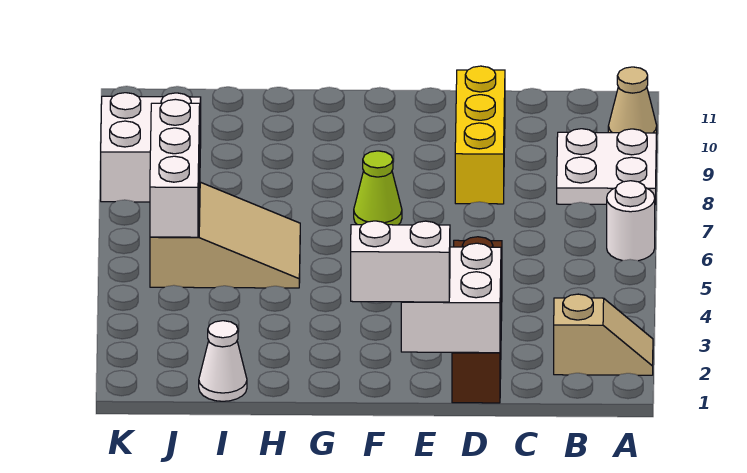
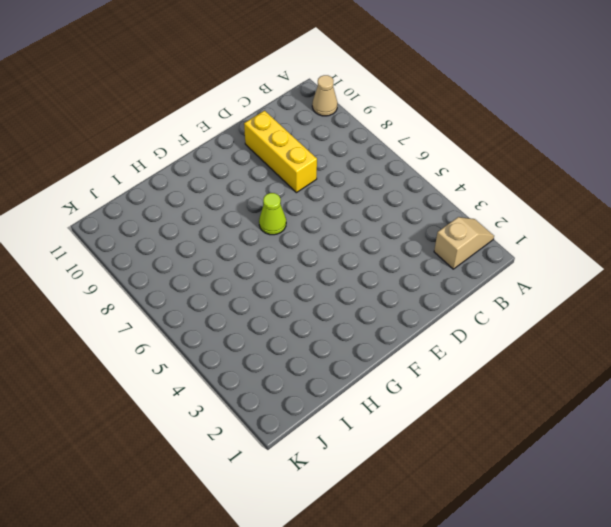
none -> white round brick A6 level 1
none -> white plate A8:B9 level 1
none -> brown brick D1:D4 level 1

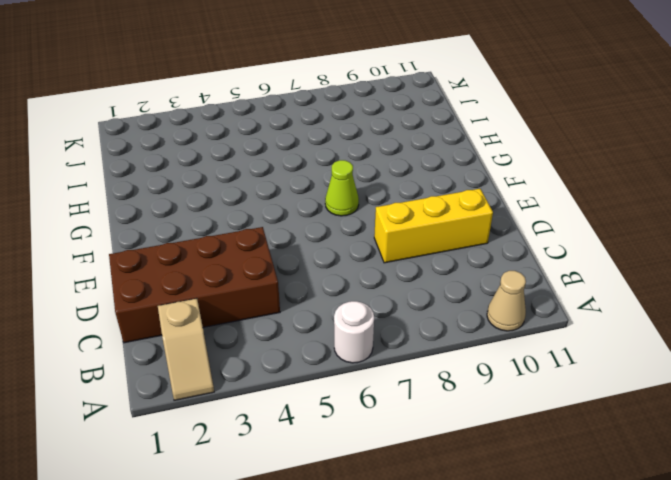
brown brick C1:D4 level 1 -> brown brick D1:D4 level 1
none -> white plate A8:B9 level 1
none -> tan slope H5:J6 level 1 top J
none -> white cone I1 level 1

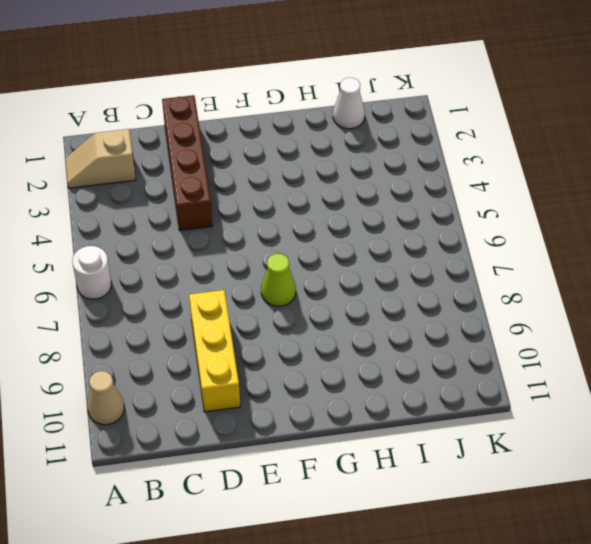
none -> white plate A8:B9 level 1
none -> tan slope H5:J6 level 1 top J
none -> white brick J8:K9 level 1

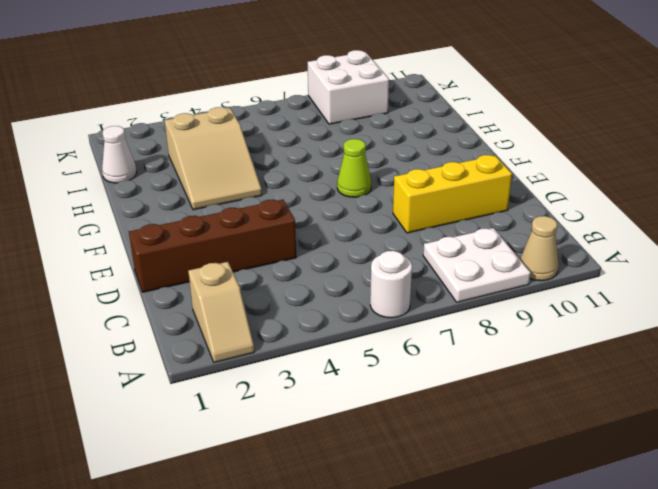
tan slope G3:I4 level 1 top I -> tan slope H5:J6 level 1 top J
none -> white brick D1:E2 level 2
none -> white brick J5:J7 level 2
none -> white brick E1:F1 level 3

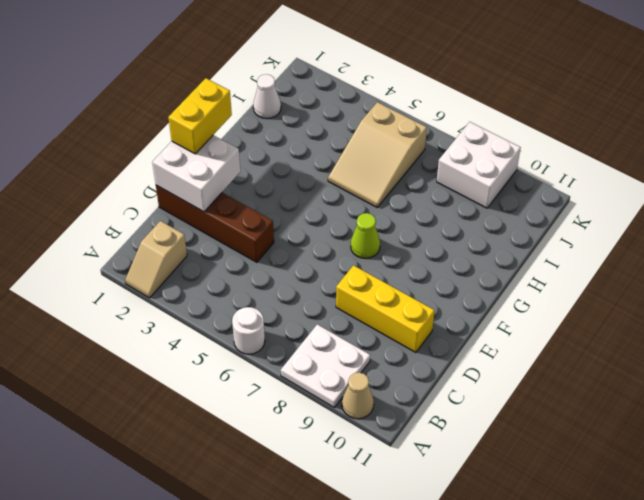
yellow brick E1:F1 level 3 -> white brick E1:F1 level 3
none -> white brick J5:J7 level 2

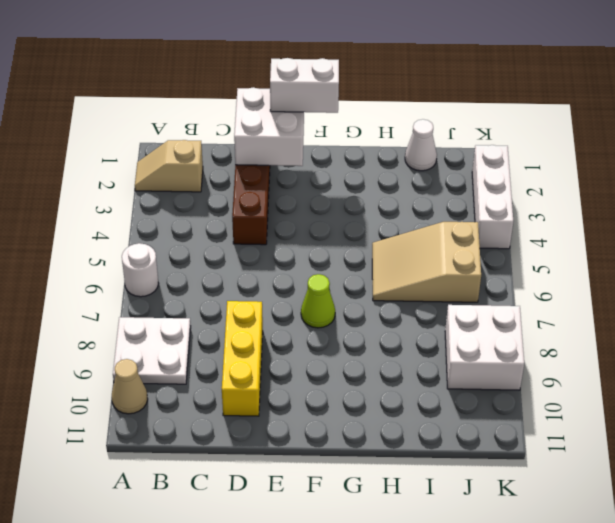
white brick K2:K4 level 1 -> white brick J5:J7 level 2

